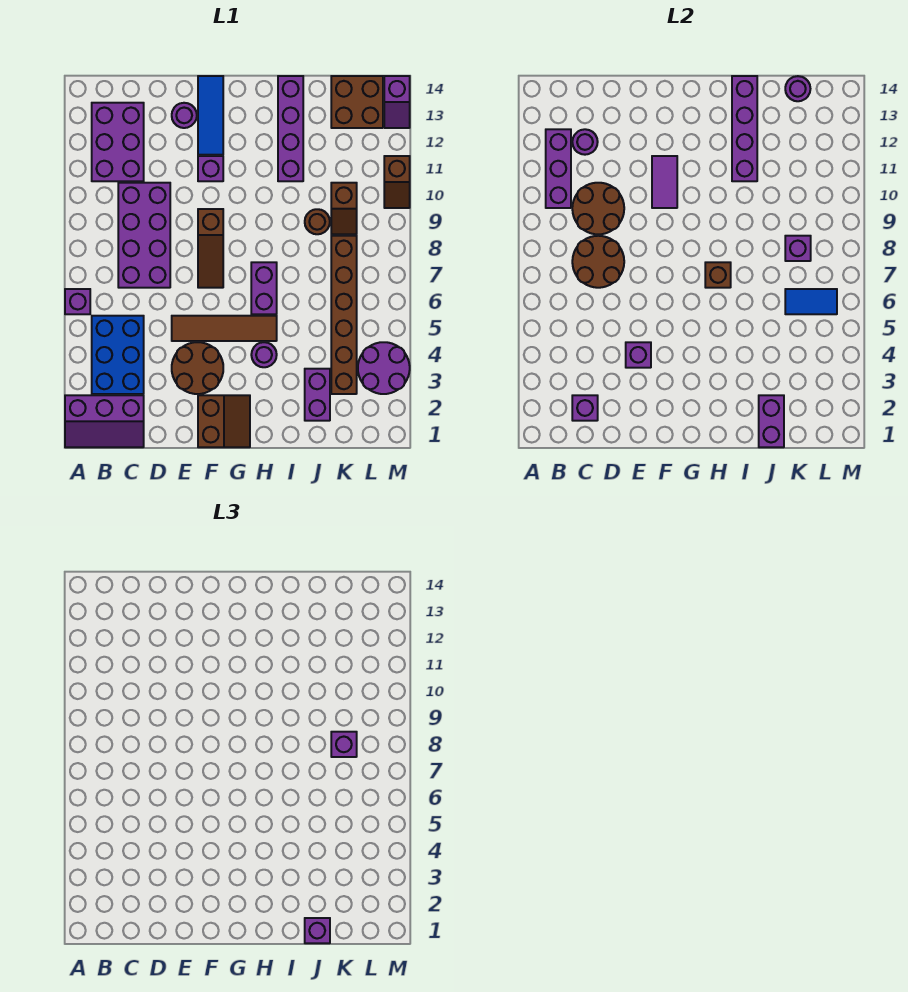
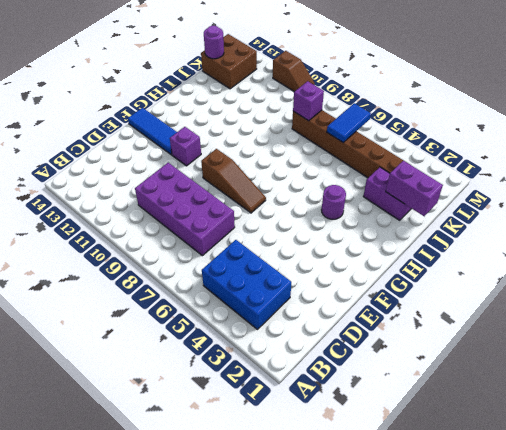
none -> purple slope A1:C2 level 1 top 2
none -> purple brick A6 level 1
none -> purple brick B11:C13 level 1
none -> brown round brick E3:F4 level 1

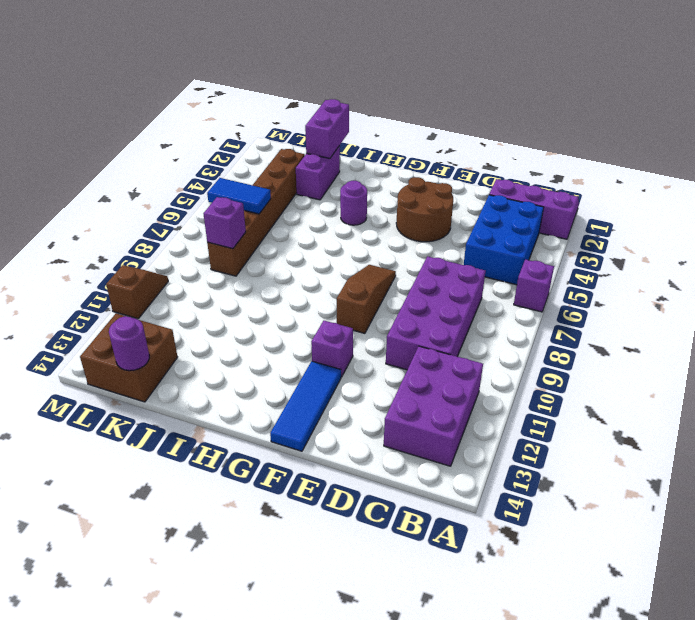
none -> brown tile E5:H5 level 1
none -> purple round brick E13 level 1
none -> brown slope F1:G2 level 1 top F
none -> purple brick H6:H7 level 1

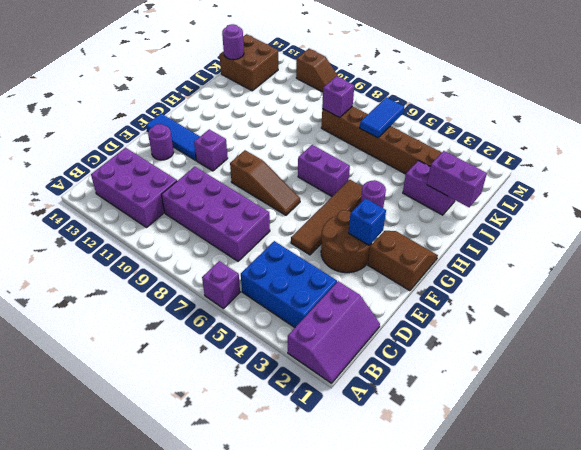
blue brick F3 level 2 -> none
none -> purple brick I11:I14 level 1
none -> brown round brick J9 level 1
none -> brown slope K9:K10 level 1 top 10
none -> purple round brick L3:M4 level 1

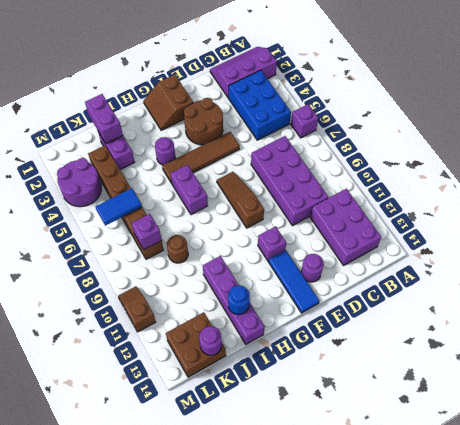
blue round brick I13 level 2 -> purple brick I11:I14 level 2
none -> brown slope K9:K10 level 1 top 10
none -> purple slope M13:M14 level 1 top 14
none -> purple brick B10:B12 level 2
none -> purple brick C2 level 2

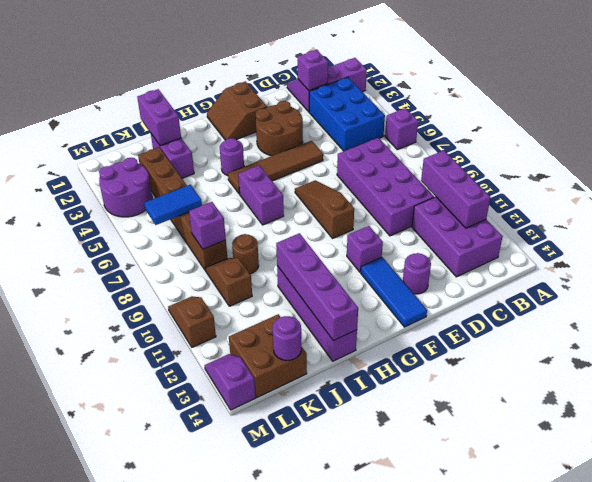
none -> brown round brick C7:D8 level 2
none -> brown round brick C9:D10 level 2
none -> purple round brick C12 level 2
none -> purple brick E4 level 2

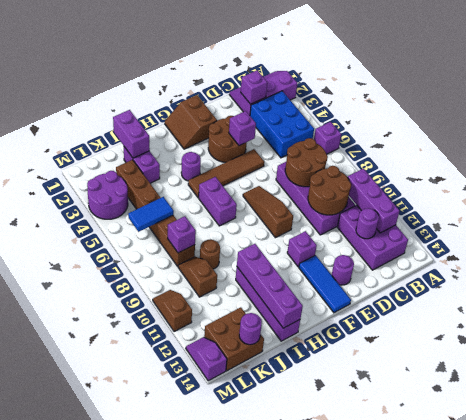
none -> purple tile F10:F11 level 2
none -> brown brick H7 level 2
none -> purple brick J1 level 3
none -> purple brick K8 level 3

